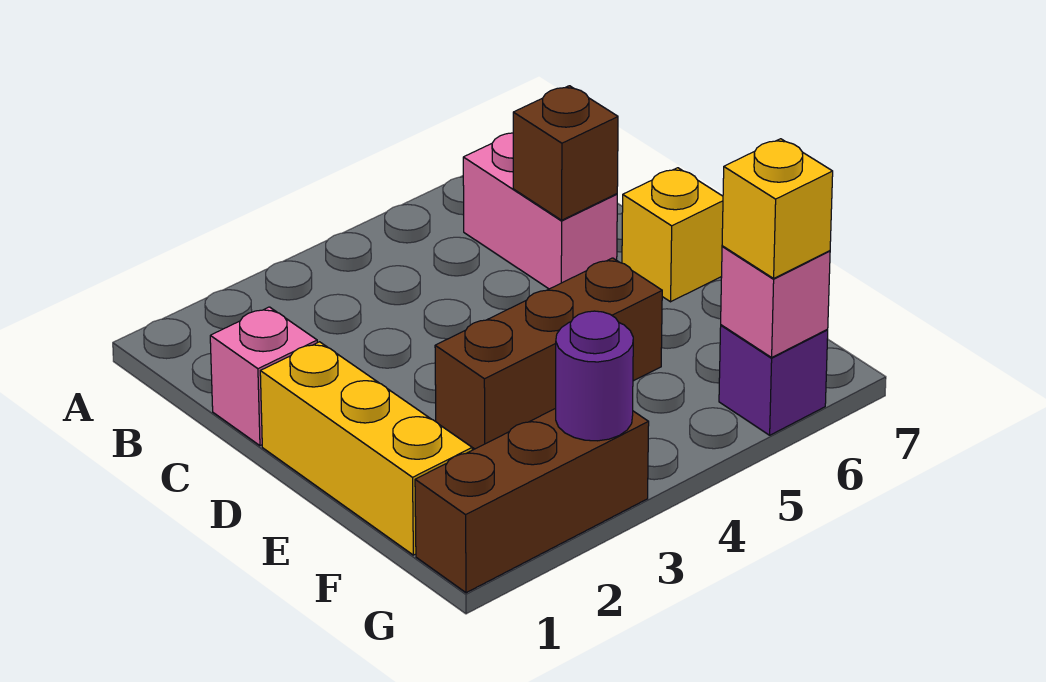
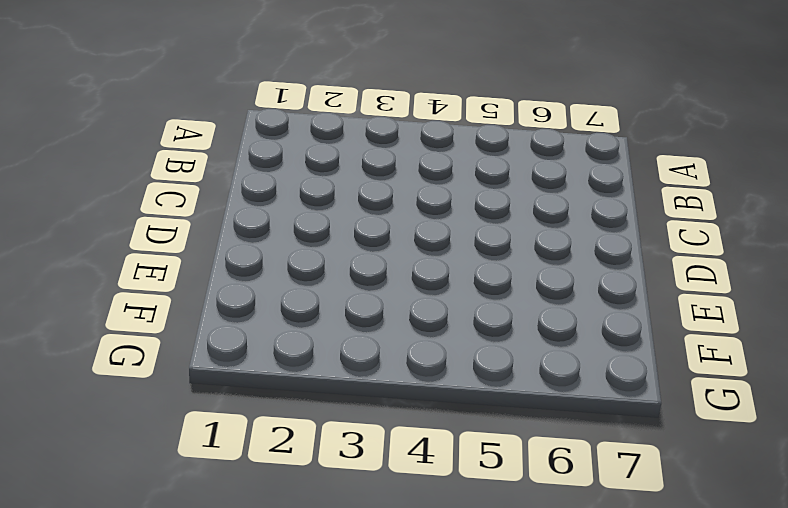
none -> pink brick B6:C6 level 1
none -> pink brick C1 level 1

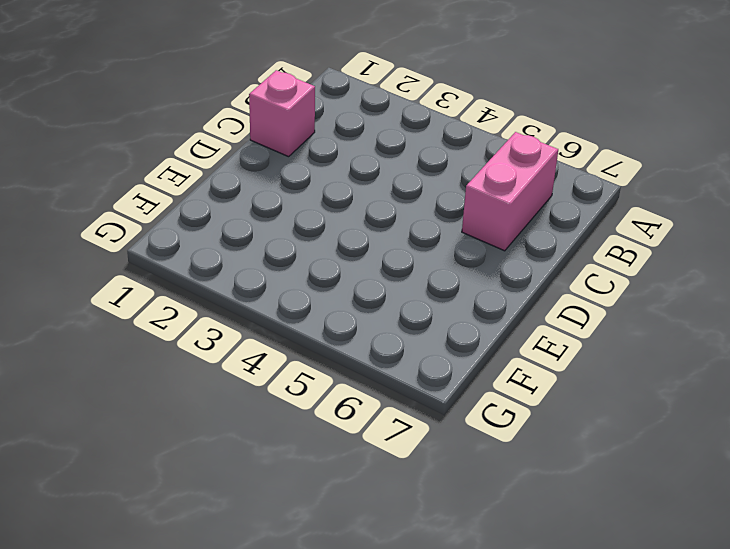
none -> yellow brick D1:F1 level 1
none -> yellow brick D7 level 1

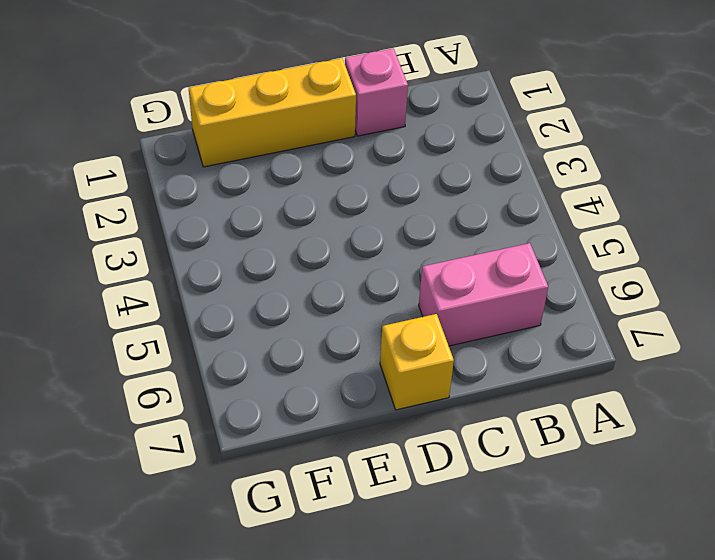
none -> brown brick E3:E5 level 1
none -> brown brick G1:G3 level 1

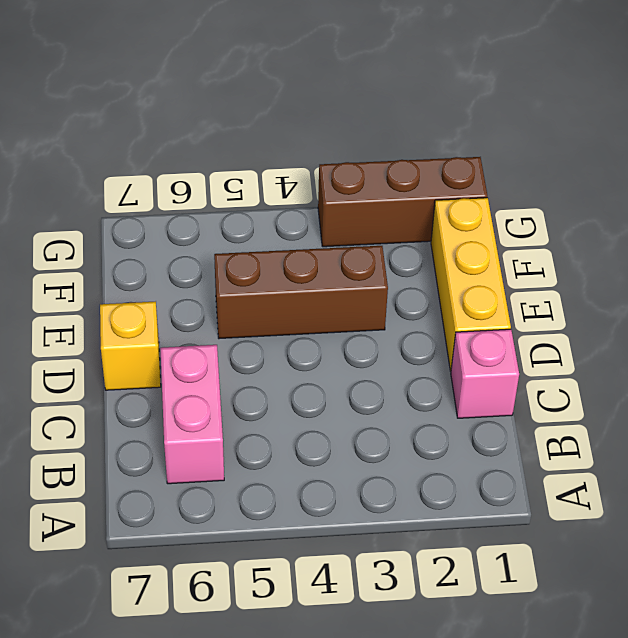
none -> purple brick G6 level 1
none -> brown brick C6 level 2

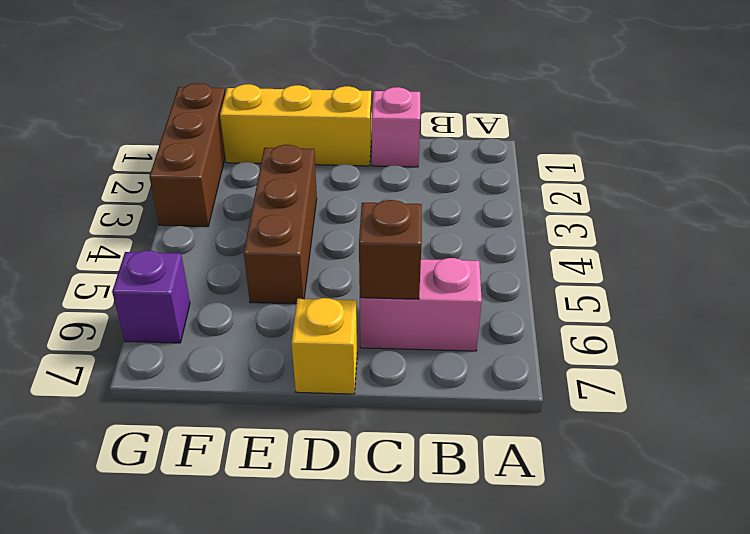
none -> purple round brick G3 level 2
none -> pink brick G6 level 2

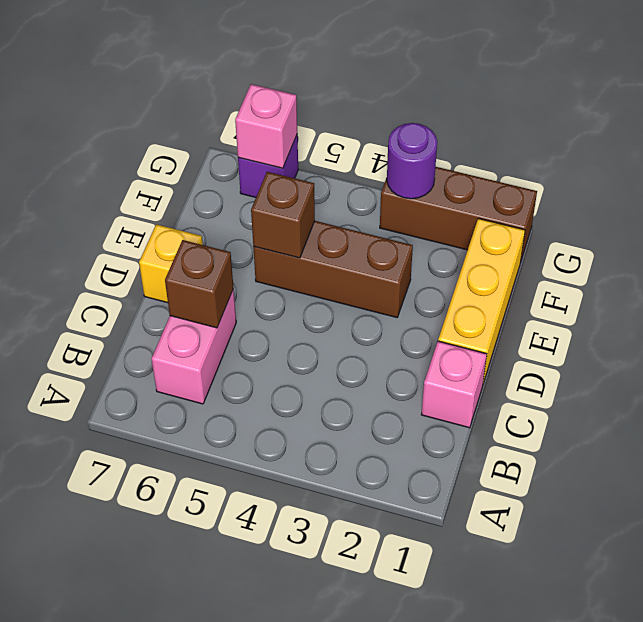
brown brick E5 level 2 -> none
none -> yellow brick G6 level 3

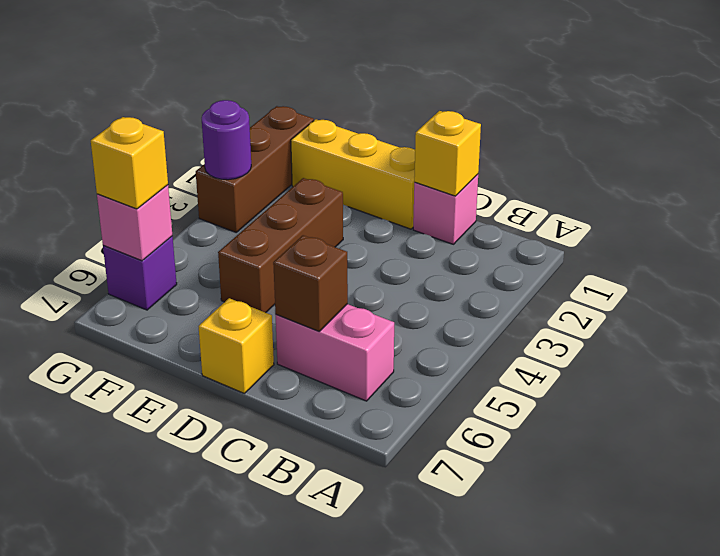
yellow brick C1 level 2 -> none

